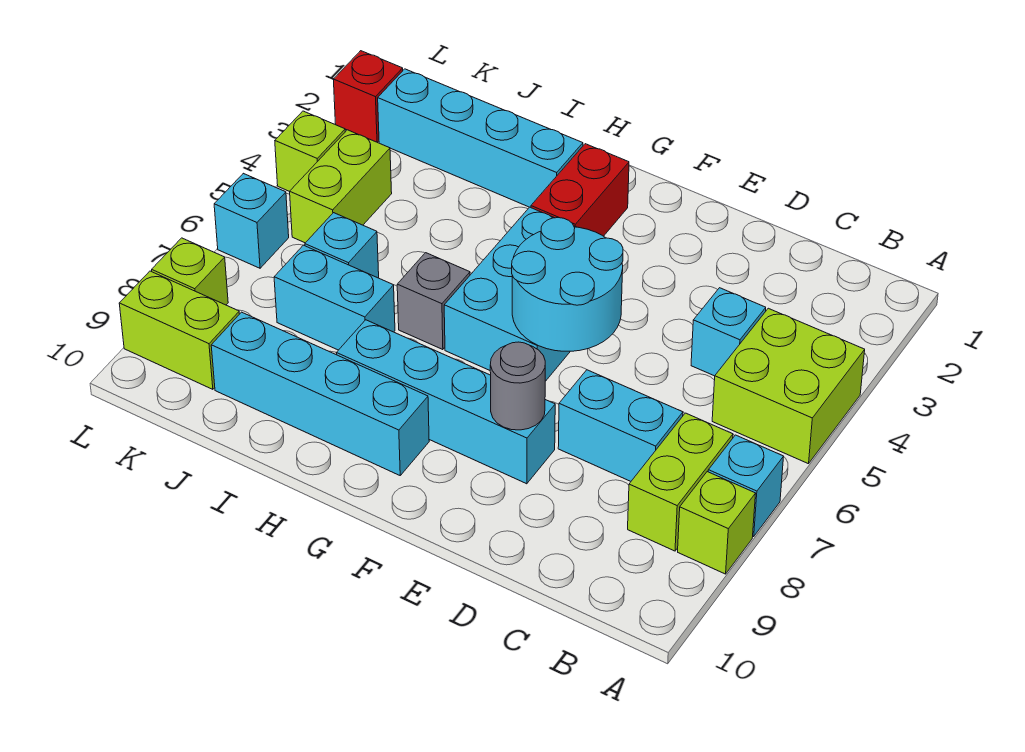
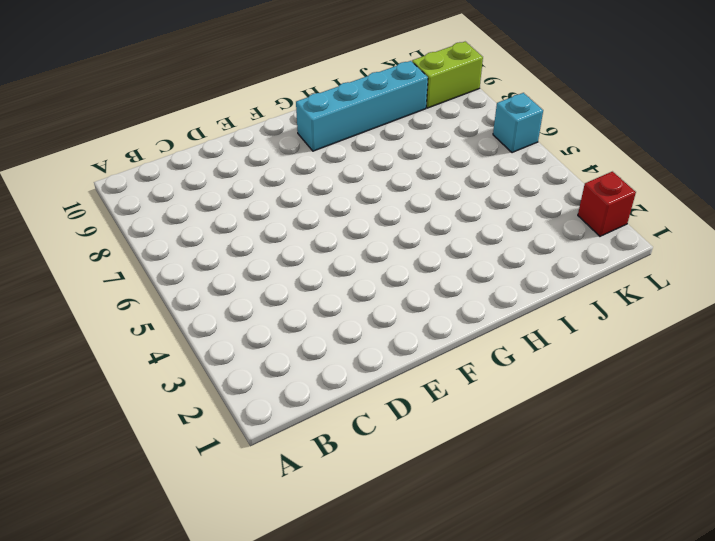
none -> lime brick A4:B5 level 1
none -> cyan brick A7 level 1
none -> lime brick A8 level 1

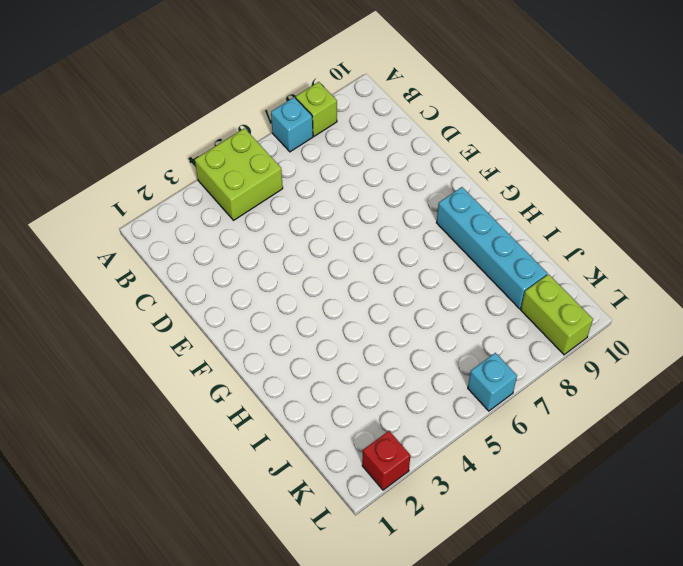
none -> lime brick B7:B8 level 1
none -> cyan brick C4 level 1
none -> cyan brick C7:D7 level 1

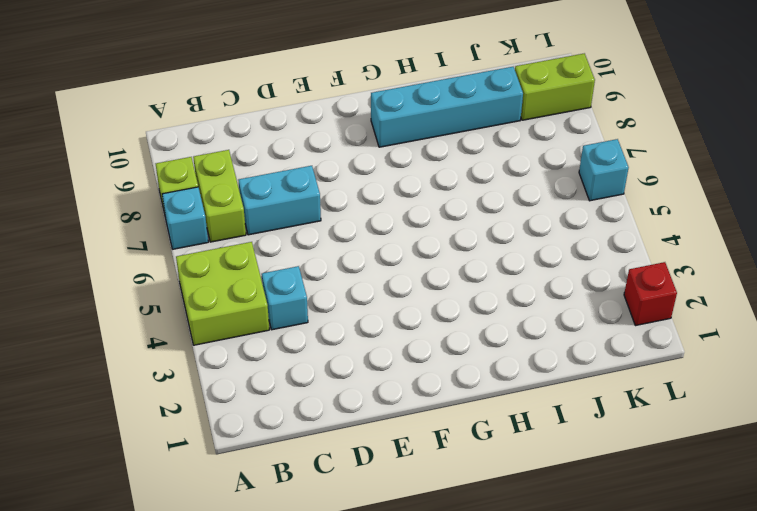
none -> cyan brick E8:H8 level 1
none -> cyan brick F4:G6 level 1
none -> red brick G2:G3 level 1

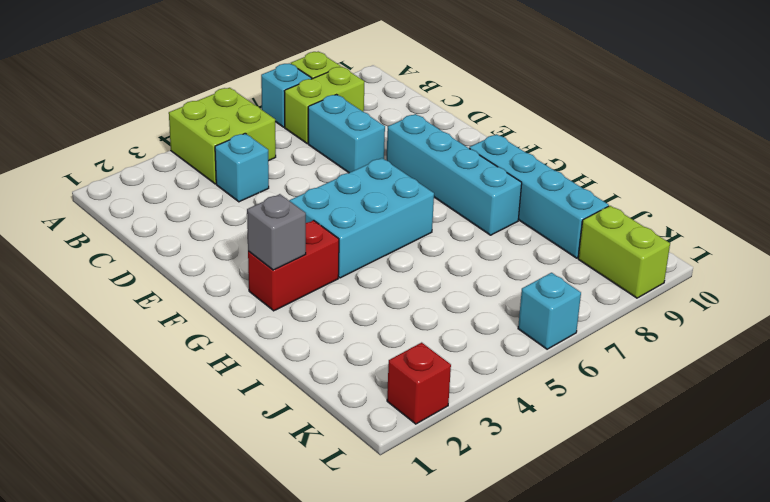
grey brick G2 level 2 -> grey brick H6 level 1
none -> cyan brick H2:K2 level 1
none -> cyan brick I7:J7 level 1
none -> cyan brick J6 level 1

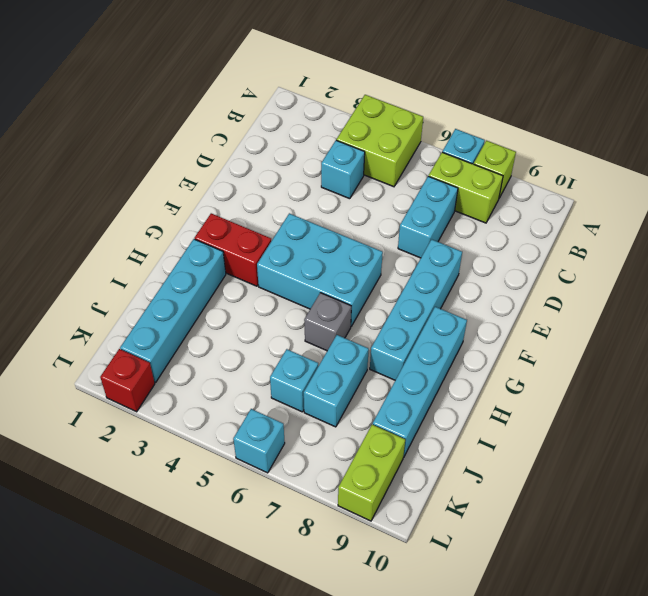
none -> lime brick K4:K5 level 1
none -> lime brick L4 level 1
none -> lime brick L8 level 1

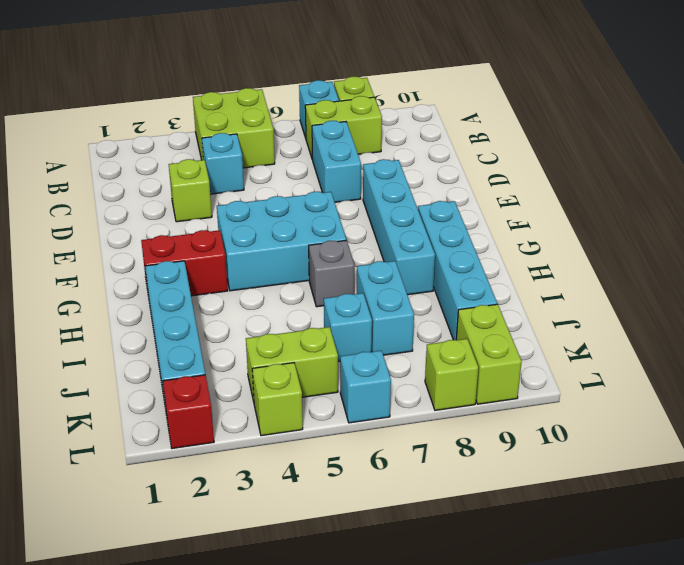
lime brick D3 level 1 -> none
none -> cyan round brick E5:F6 level 2
none -> grey round brick E8 level 2

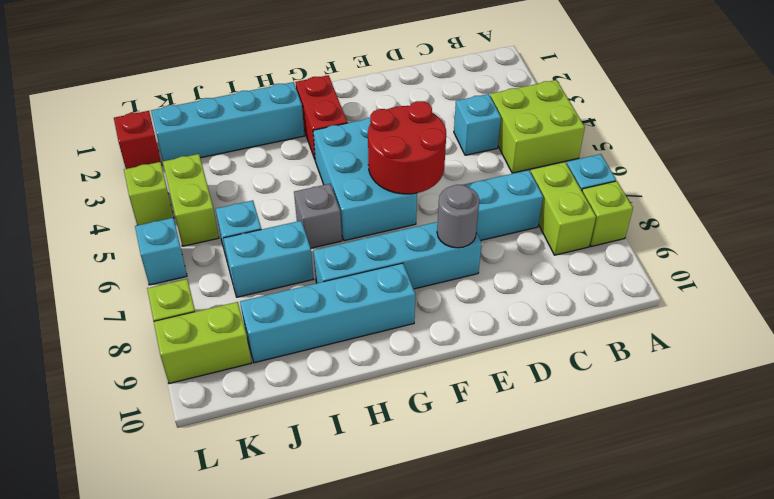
red round brick E5:F6 level 2 -> cyan round brick E5:F6 level 2

